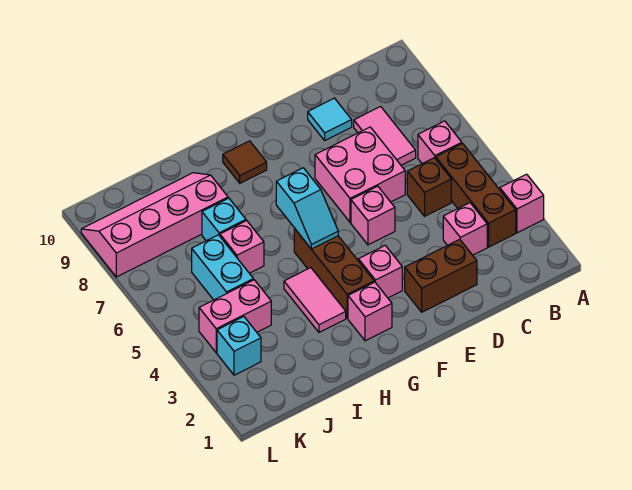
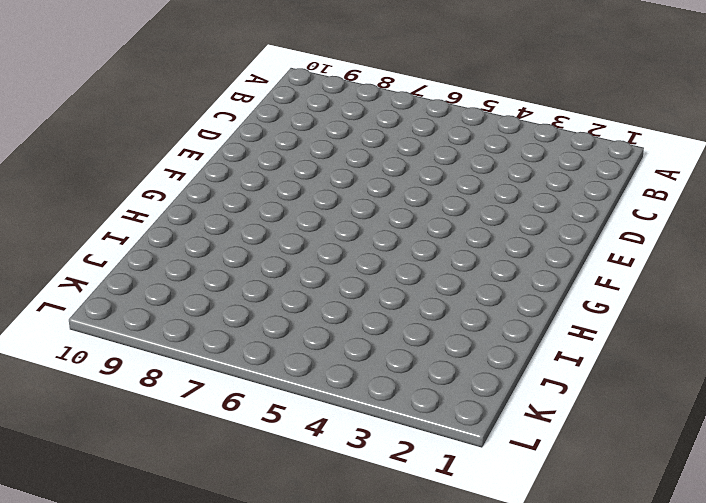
none -> pink brick A3 level 1
none -> brown brick B3:B5 level 1
none -> pink brick B6 level 1

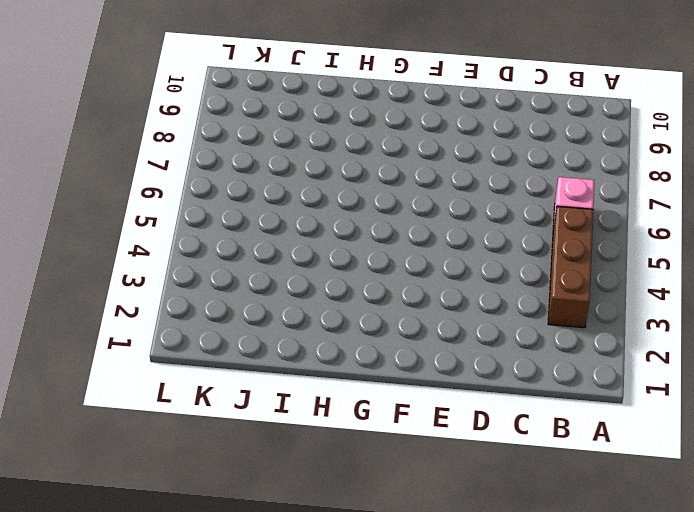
none -> pink brick A3 level 1
none -> pink brick C3 level 1
none -> brown brick C5 level 1

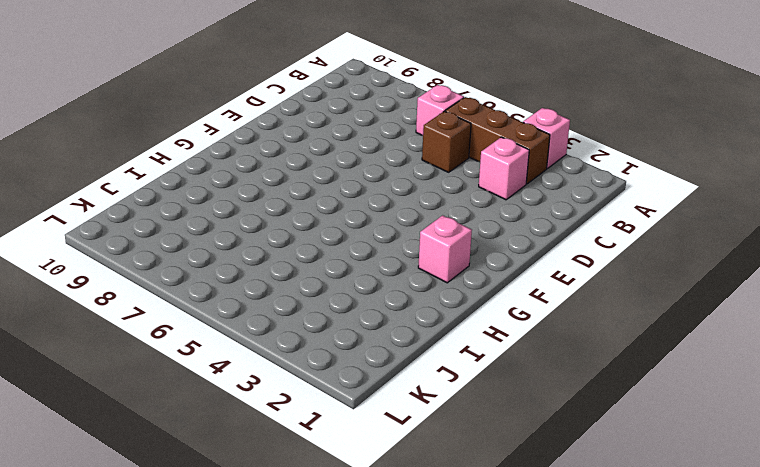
none -> pink tile C7:C8 level 1
none -> brown brick D2:E2 level 1
none -> pink brick D6:E7 level 1

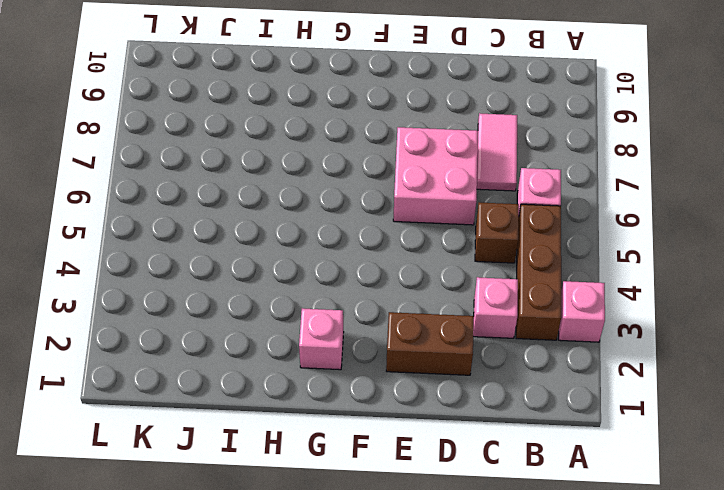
none -> cyan tile D9 level 1
none -> pink brick E5 level 1
none -> pink brick F3 level 1

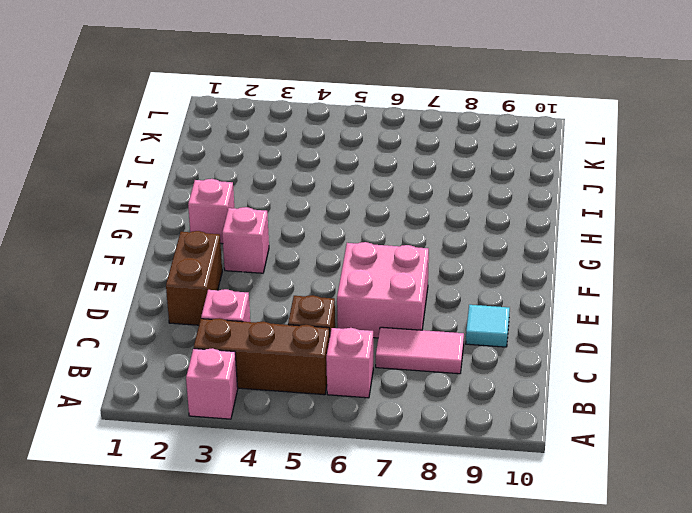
none -> pink brick E5 level 1
none -> brown brick G3:G5 level 1
none -> brown tile G9 level 1

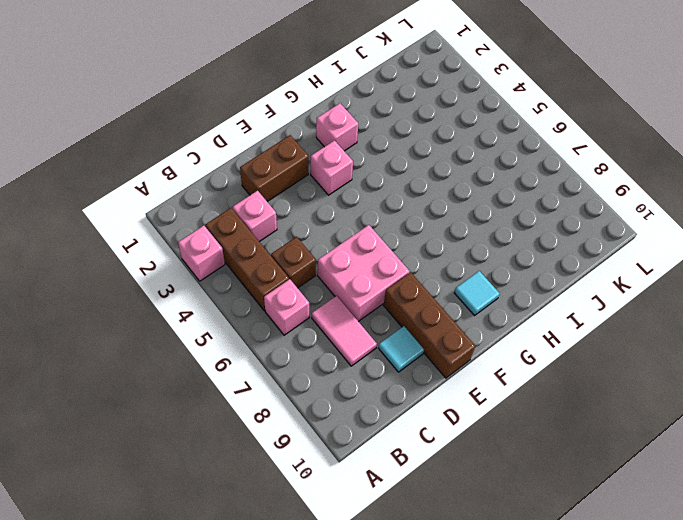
brown brick E8:E10 level 1 -> brown brick G3:G5 level 1
cyan tile G9 level 1 -> brown tile G9 level 1
none -> pink brick E5 level 1
none -> pink tile H3:H4 level 1
none -> pink brick I6 level 1

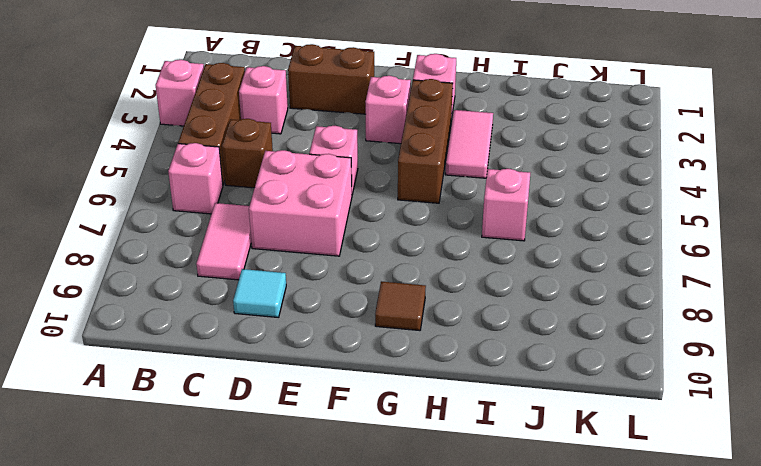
none -> cyan brick I7 level 1
none -> pink slope I8:L9 level 1 top 8
none -> pink brick J4:K4 level 1

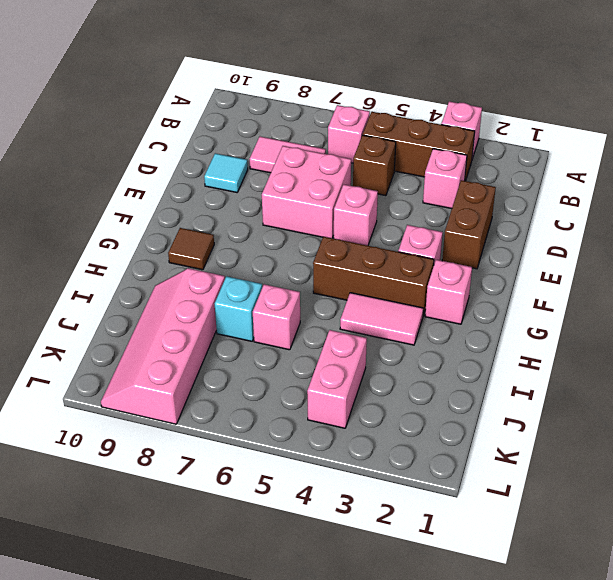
none -> cyan brick J5:J6 level 1
none -> cyan brick K3 level 1
none -> cyan slope G5:G6 level 2 top 6

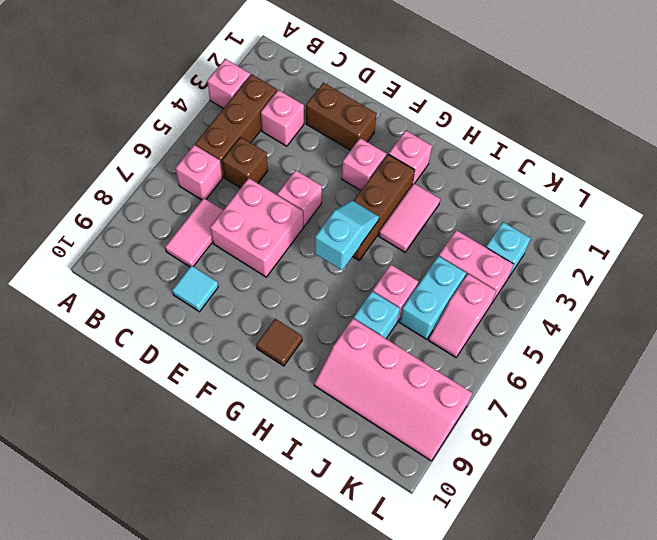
pink slope K5:K6 level 1 top 5 -> none

